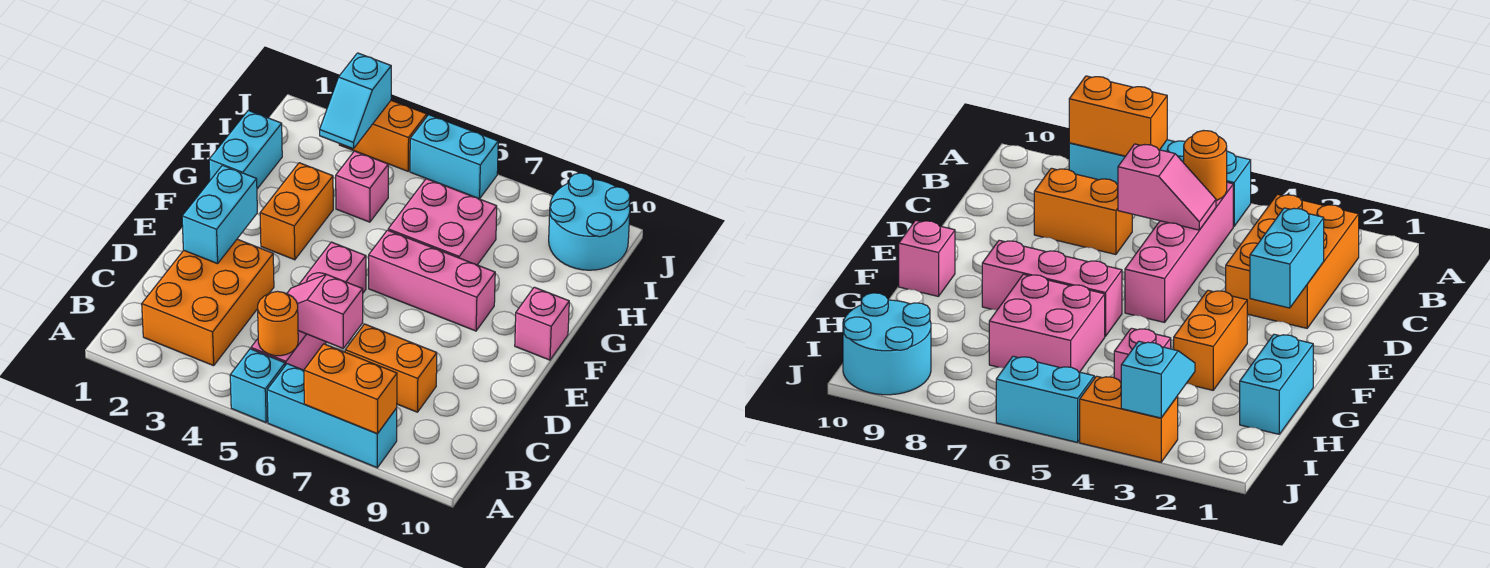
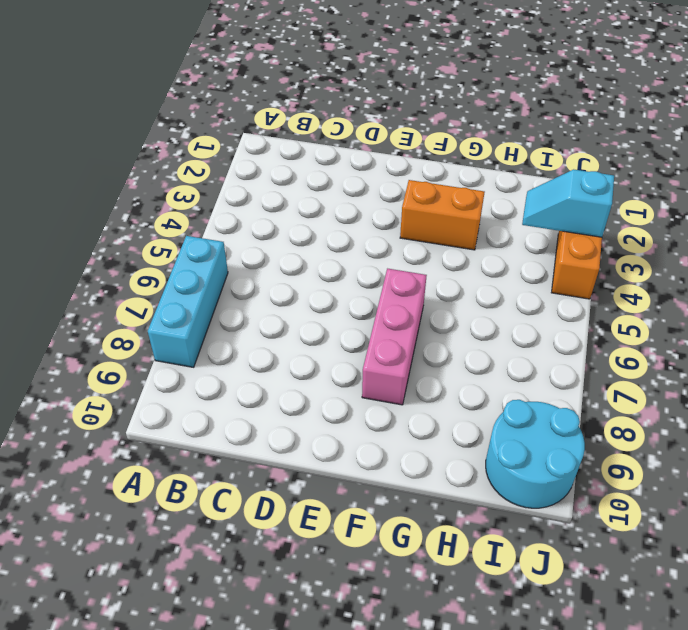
none -> cyan brick A5 level 1
none -> orange brick B2:D3 level 1
none -> pink brick B5:E5 level 1

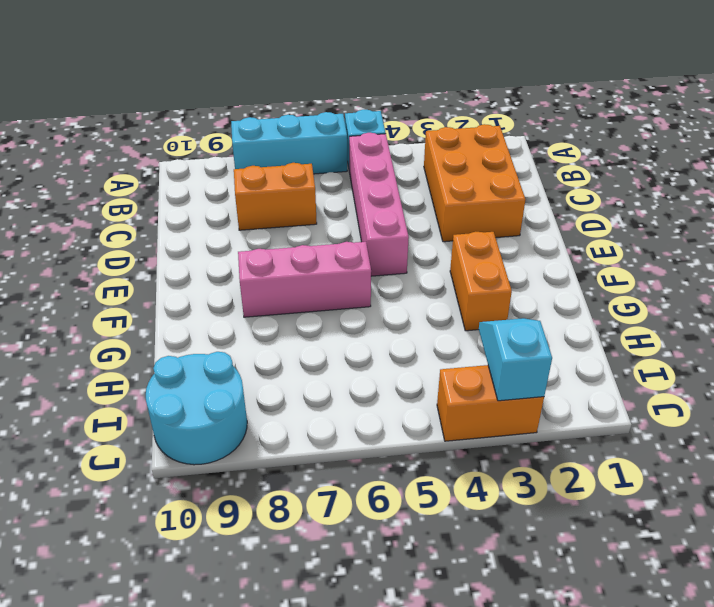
none -> pink brick F10 level 1
none -> cyan brick G1:H1 level 1
none -> pink brick G6:H7 level 1

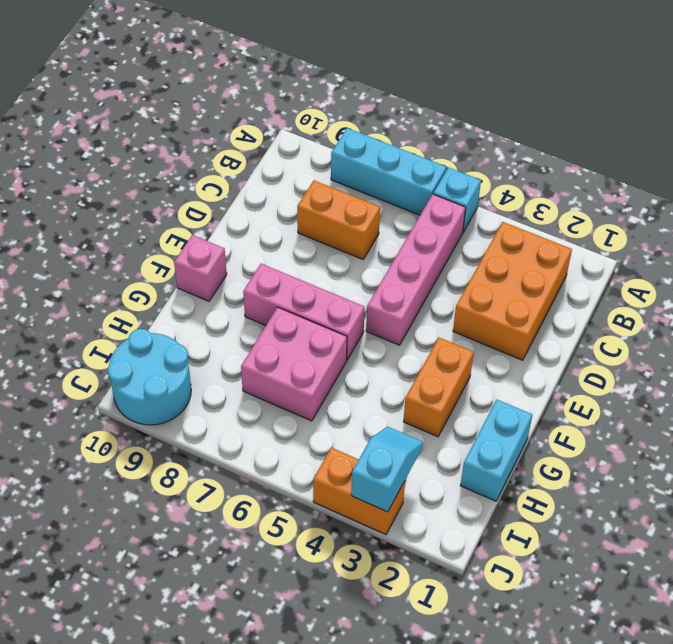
none -> pink brick H4 level 1
none -> cyan brick J5:J6 level 1
none -> orange brick A7:A8 level 2

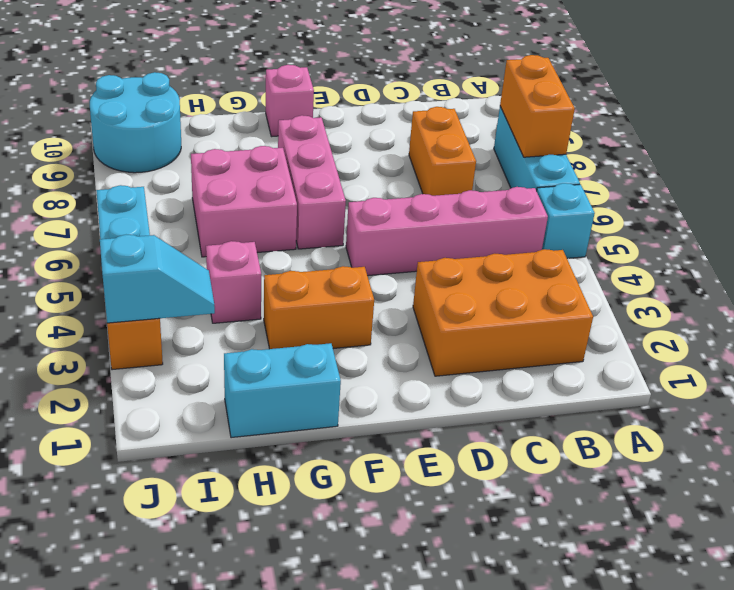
none -> orange round brick B5 level 2
none -> pink slope C5:C6 level 2 top 6
none -> cyan brick D2:E2 level 2

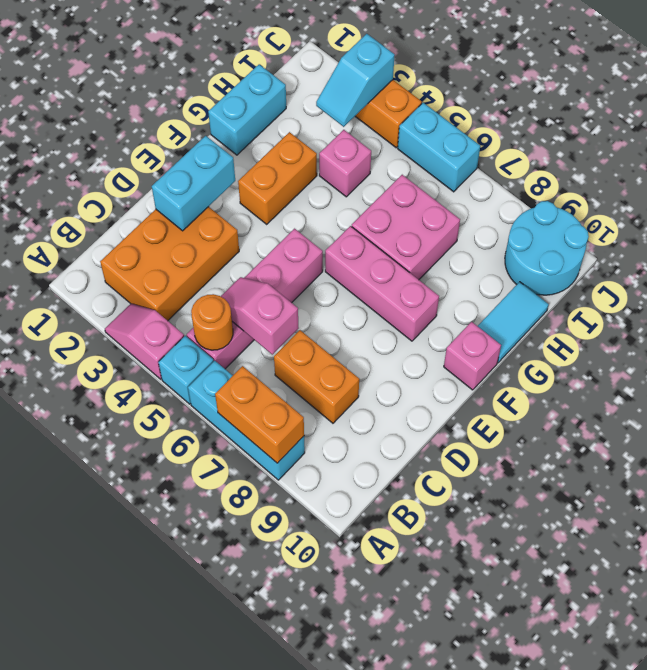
pink slope A3:A4 level 1 top 4 -> none
cyan tile G10:H10 level 1 -> none

